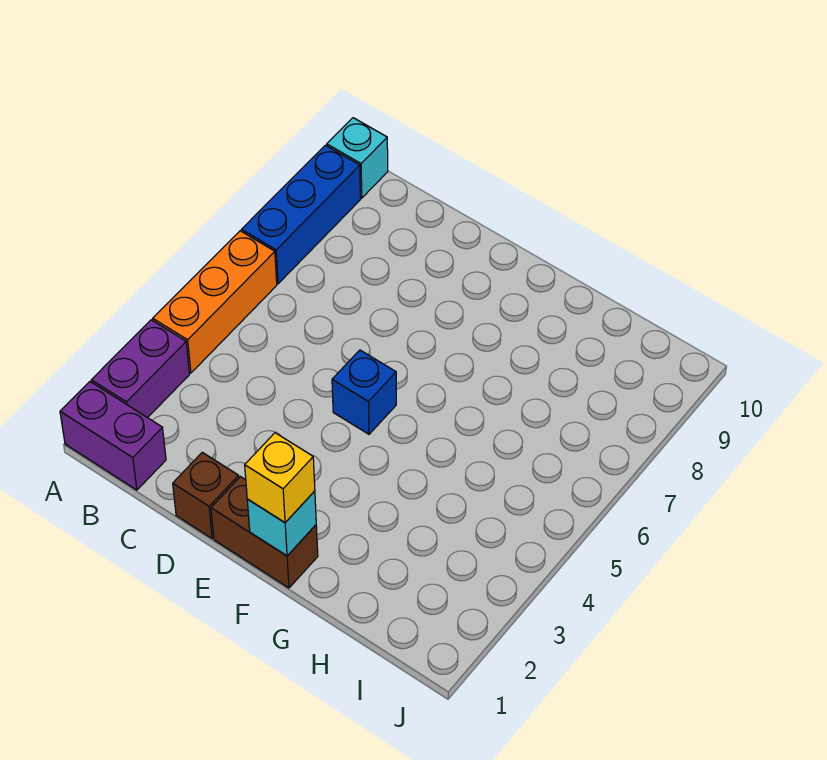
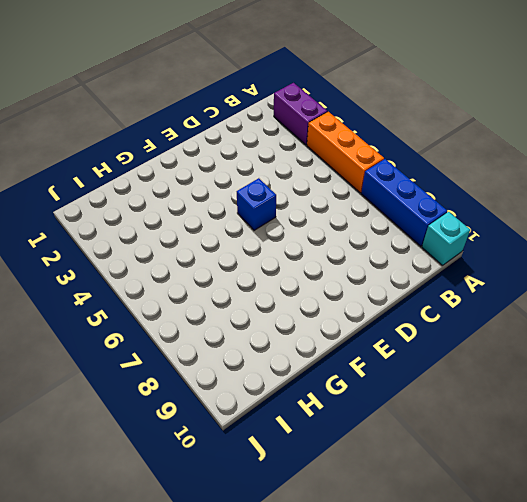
none -> purple brick A1:B1 level 1
none -> brown brick D1 level 1

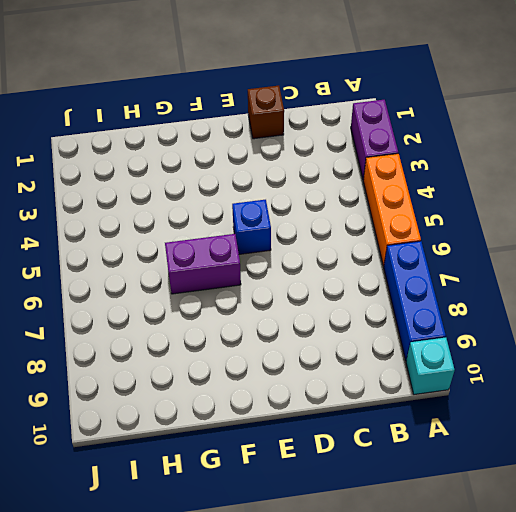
purple brick F6:G6 level 1 -> purple brick A1:B1 level 1
none -> brown brick E1:F1 level 1
none -> cyan brick F1 level 2

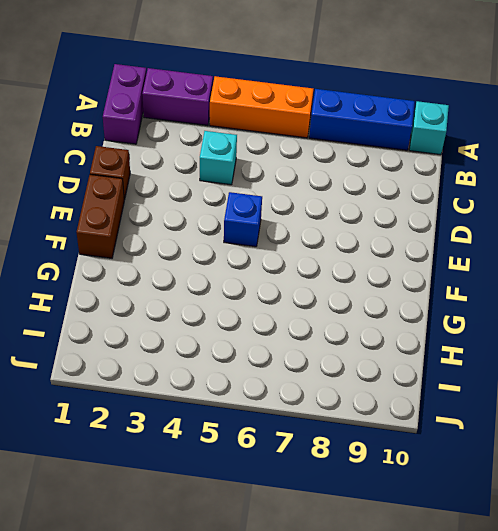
cyan brick C4 level 1 -> cyan brick F1 level 2
none -> yellow brick F1 level 3

